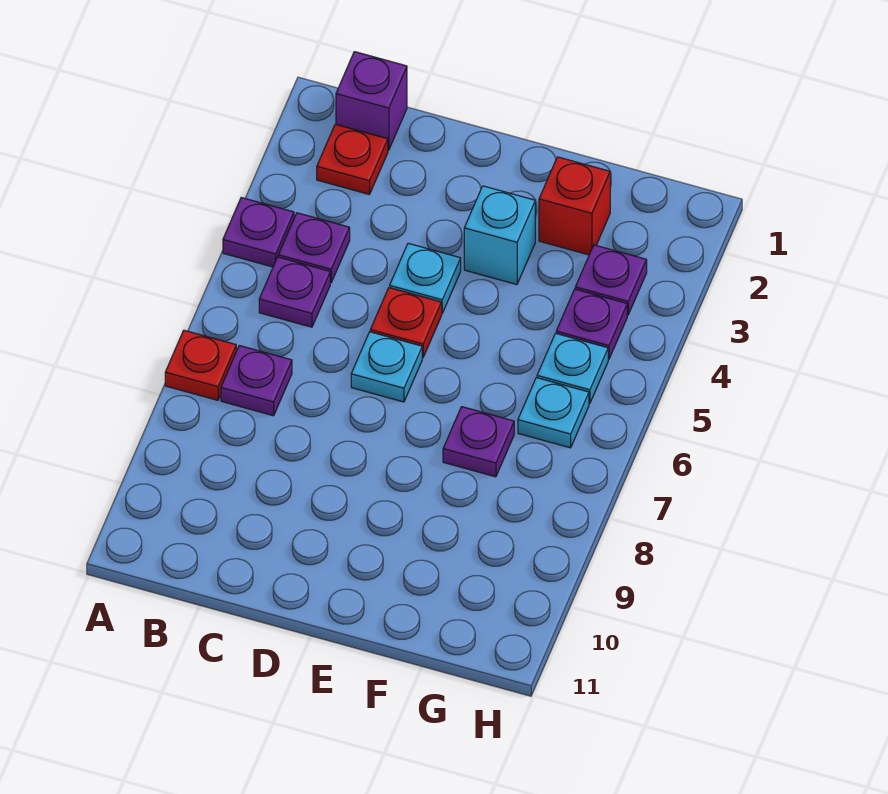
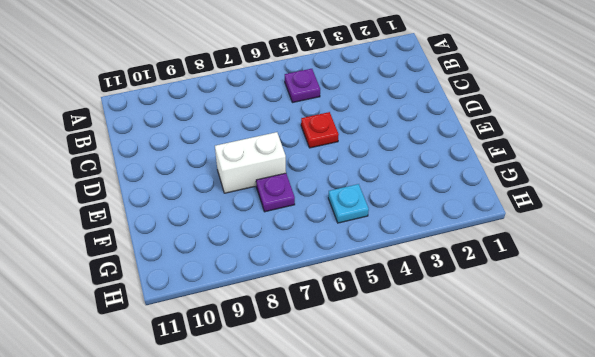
white brick E7:E8 level 1 -> none
none -> purple plate A4 level 1
none -> red plate A7 level 1
none -> purple brick B1 level 1

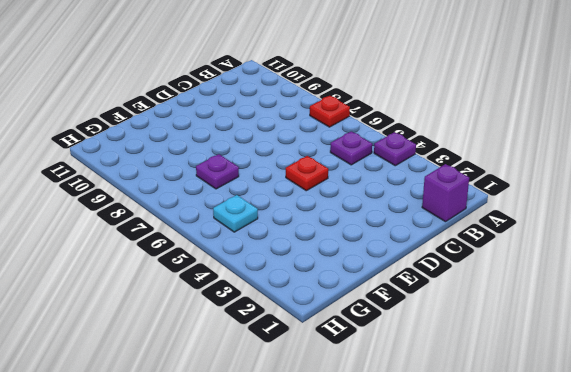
none -> red plate B2 level 1
none -> purple plate B4 level 1
none -> purple plate B7 level 1

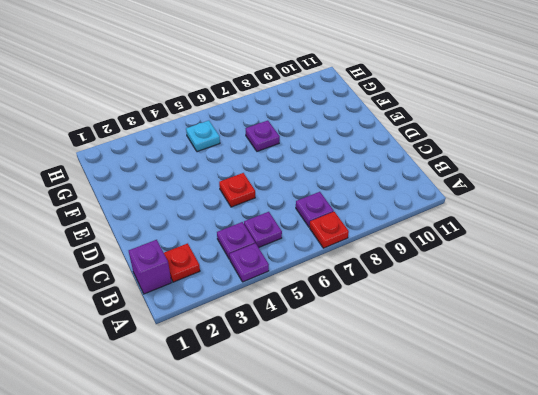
none -> cyan plate D4 level 1
none -> cyan plate D6 level 1
none -> cyan brick E3 level 1

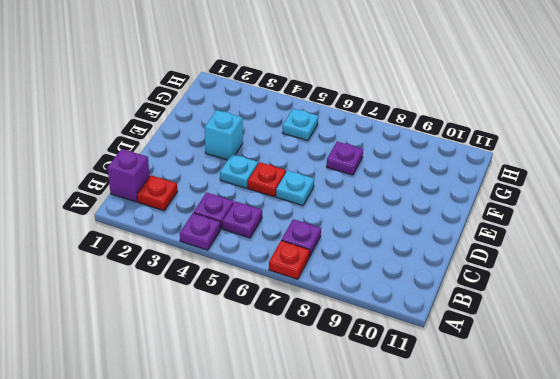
none -> red brick F2 level 1
none -> purple plate G3 level 1
none -> purple plate G4 level 1

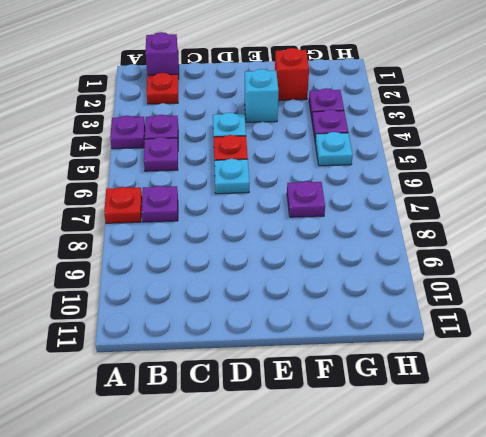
none -> cyan plate G6 level 1

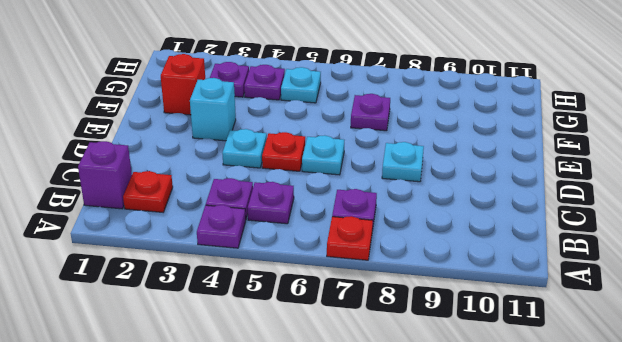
cyan plate D8 level 1 -> cyan plate G6 level 1

